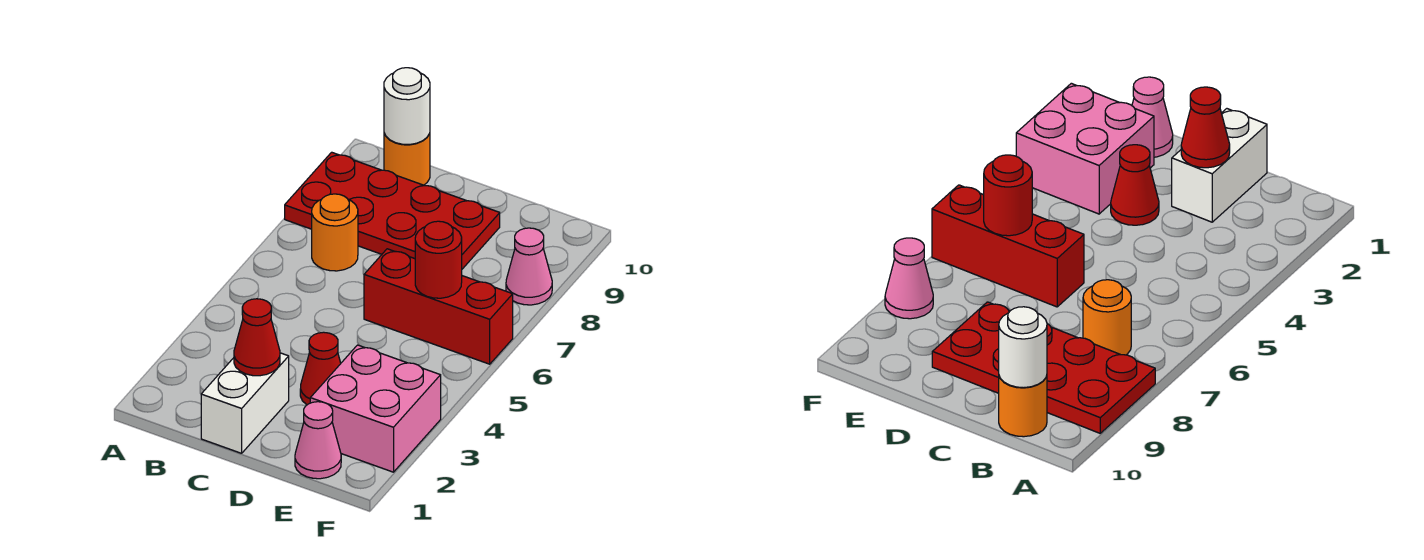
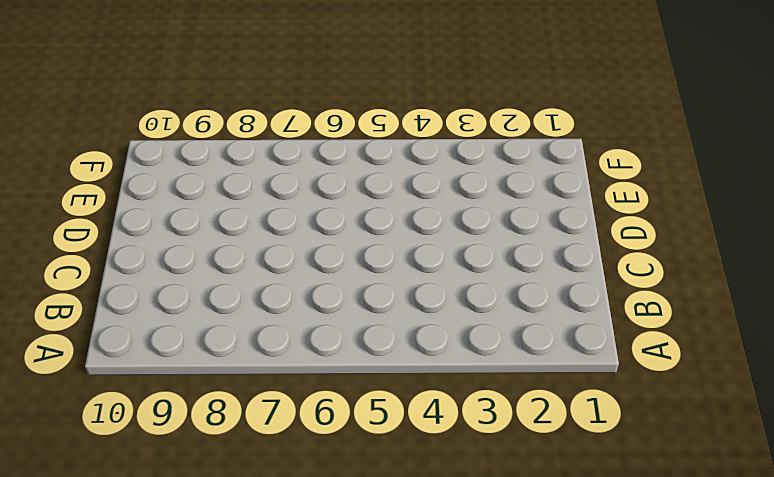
none -> red plate A8:D9 level 1
none -> orange round brick B7 level 1
none -> orange round brick B10 level 1

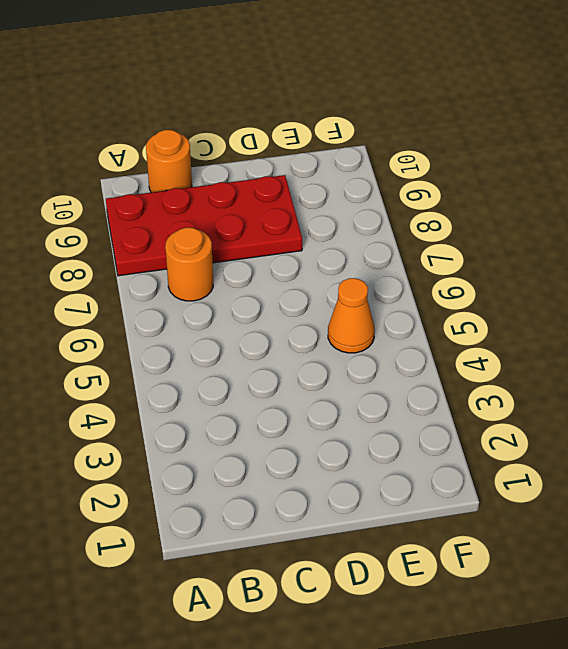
orange cone E5 level 1 -> none
none -> white brick C1:C2 level 1
none -> red cone D3 level 1
none -> red brick D6:F6 level 1

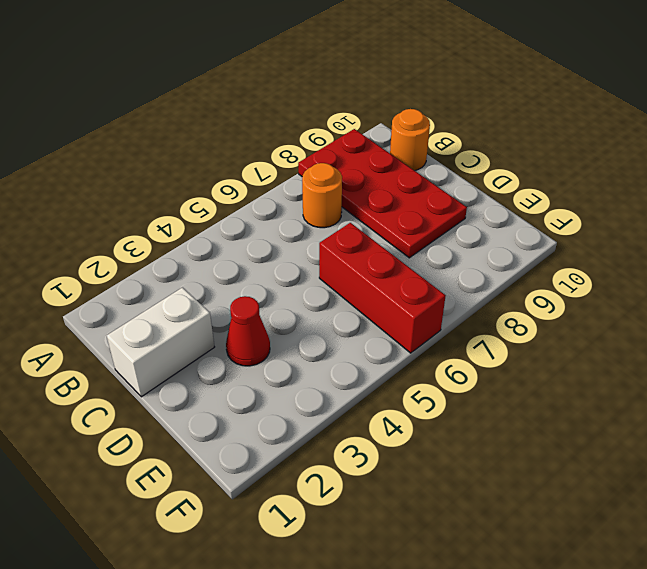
none -> pink cone E1 level 1
none -> pink brick E2:F3 level 1
none -> pink cone F8 level 1

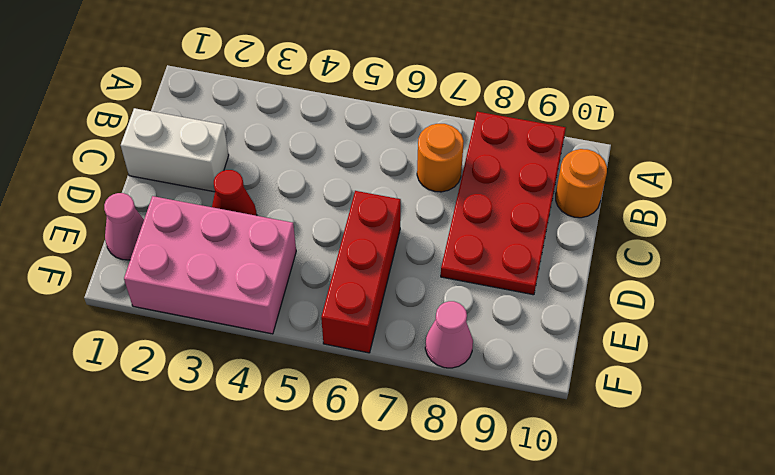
pink brick E2:F4 level 1 -> pink brick E2:F3 level 1
none -> white round brick B10 level 2
none -> red cone C2 level 2
none -> red round brick E6 level 2

